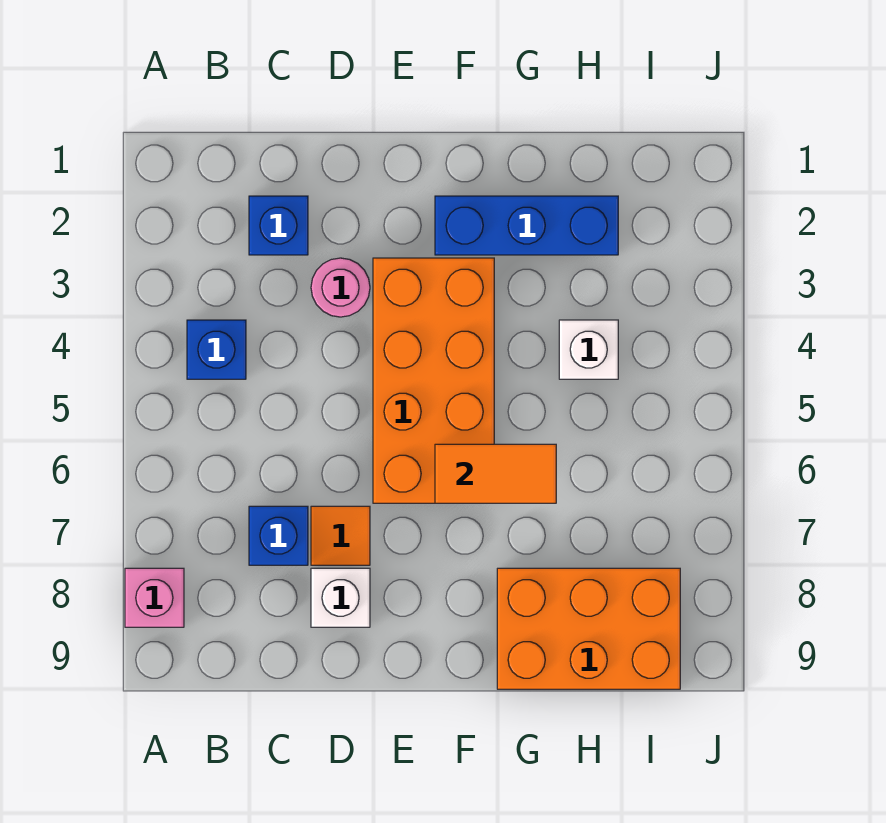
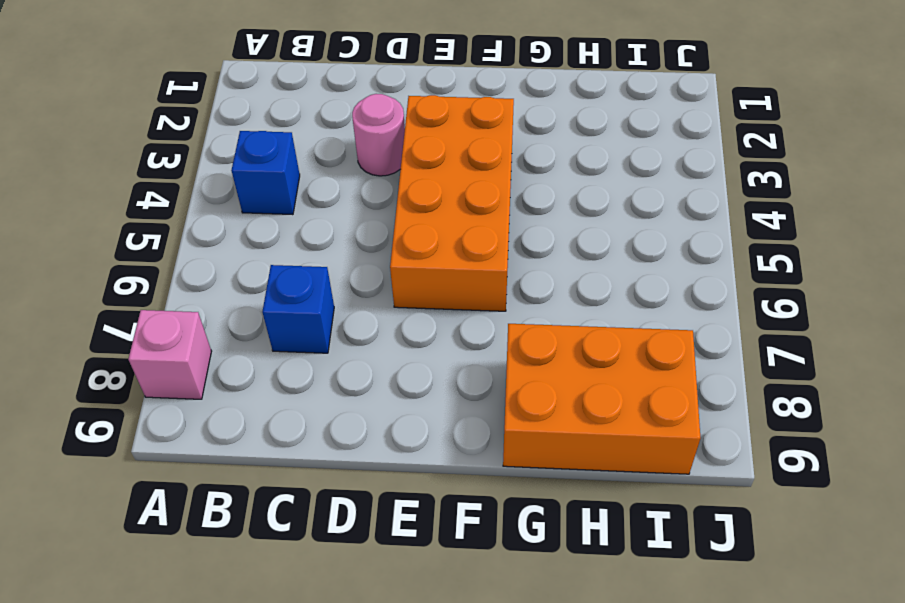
none -> blue brick C2 level 1
none -> orange tile D7 level 1
none -> white brick D8 level 1

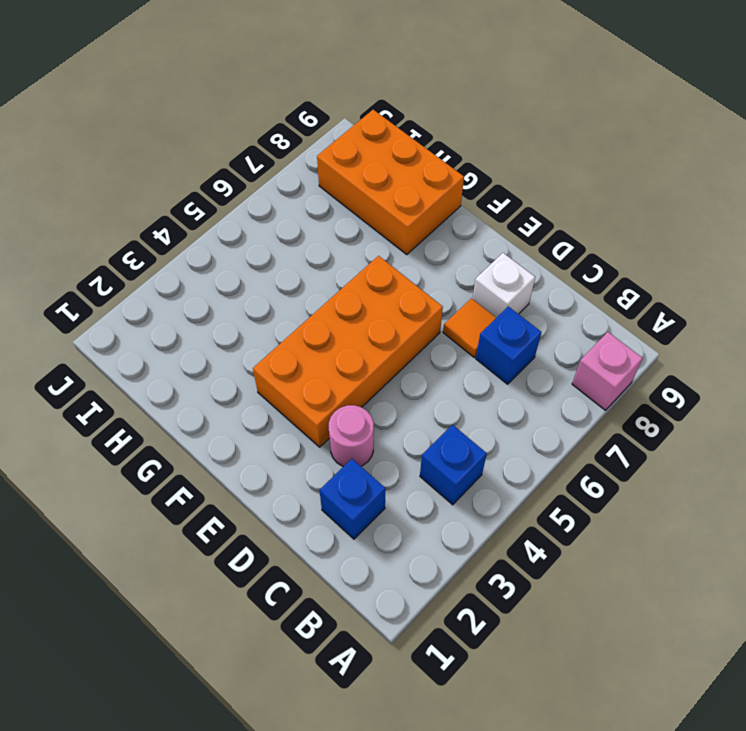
none -> blue brick F2:H2 level 1
none -> white brick H4 level 1
none -> orange tile F6:G6 level 2

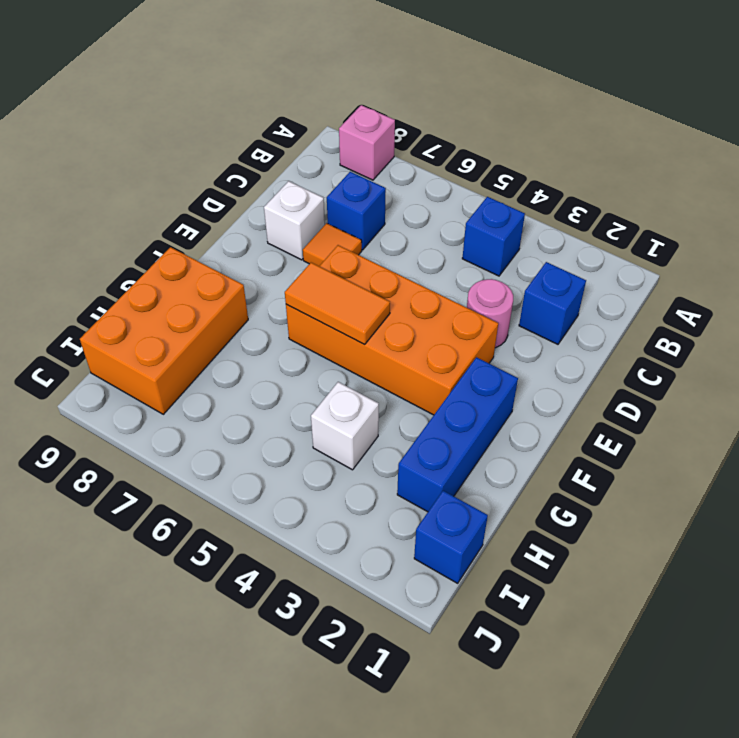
orange tile F5:F6 level 2 -> orange tile F6:G6 level 2
blue brick I1 level 1 -> none

